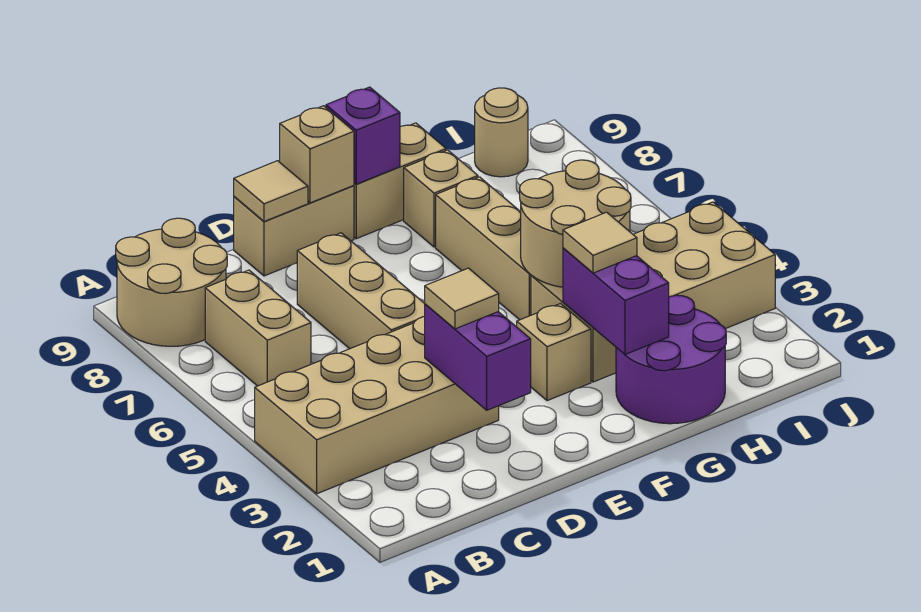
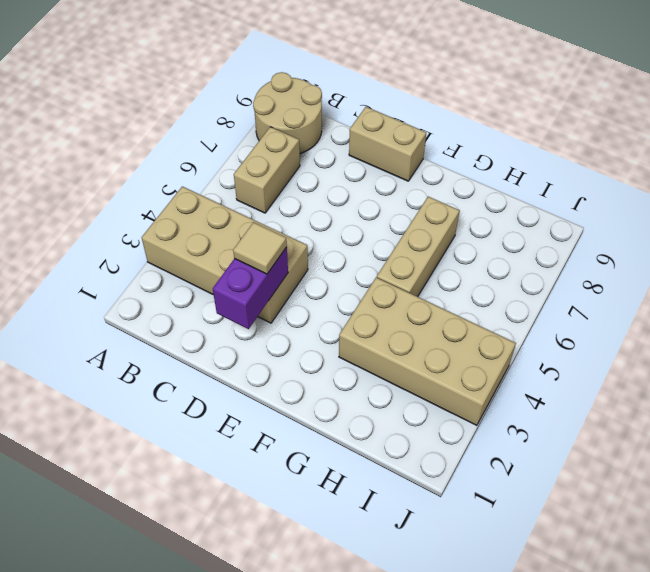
none -> tan brick D5:D7 level 1
none -> tan brick F3 level 1
none -> tan brick F9:G9 level 1

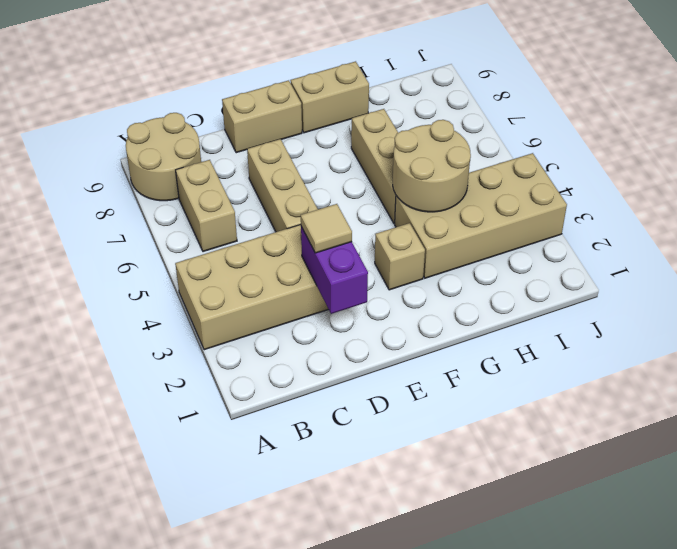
none -> purple round brick G1:H2 level 1
none -> tan brick G8 level 1
none -> tan round brick I9 level 1

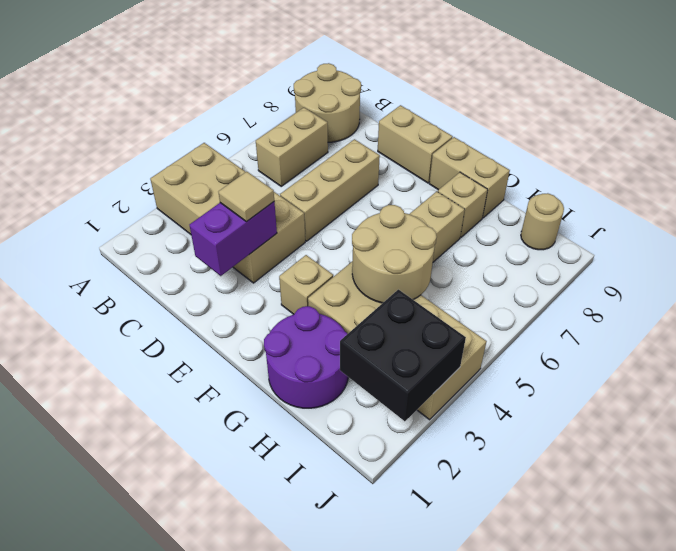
black brick I2:J3 level 2 -> none
none -> tan tile D9 level 2
none -> tan brick E9 level 2
none -> purple brick F9 level 2

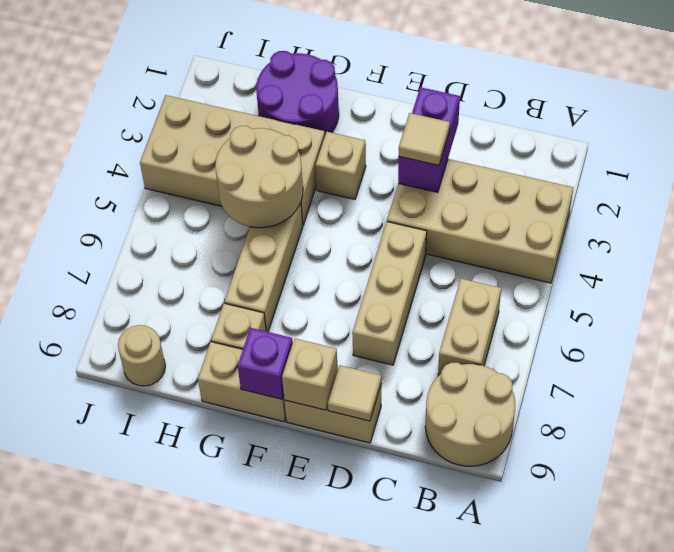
none -> purple brick G2:G3 level 2
none -> tan tile G3 level 3

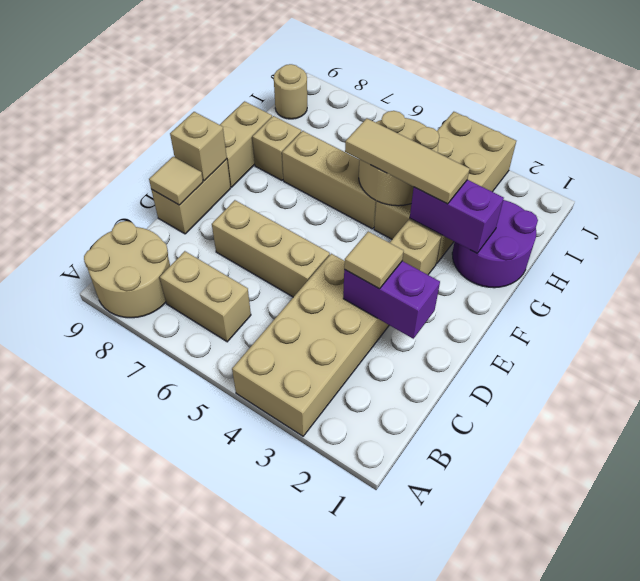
tan tile G3:G5 level 3 -> tan tile G3 level 3
none -> purple brick F9 level 2

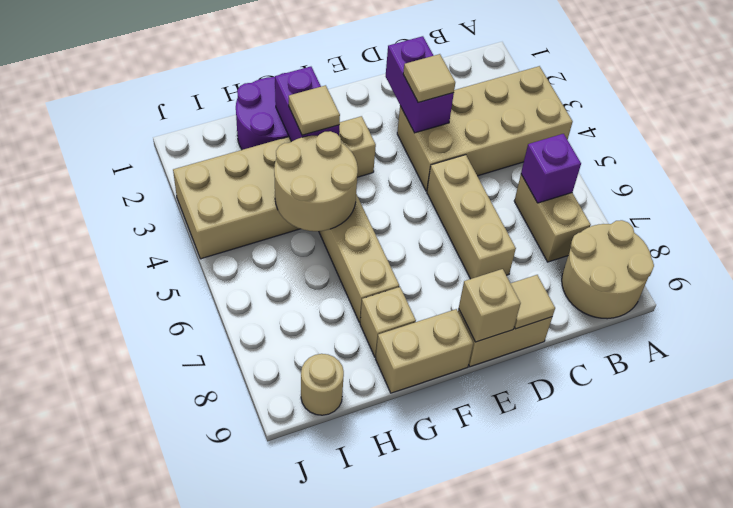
purple brick B6 level 2 -> purple brick F9 level 2

